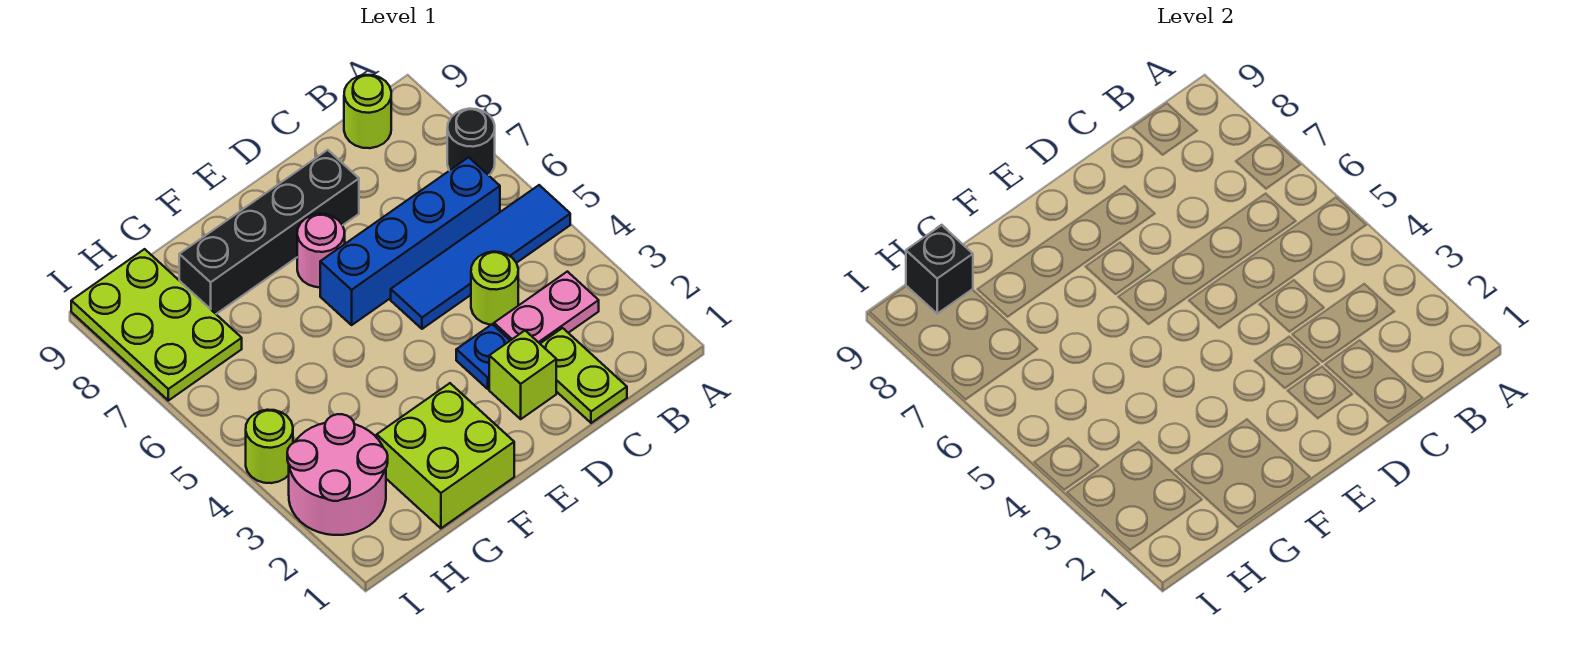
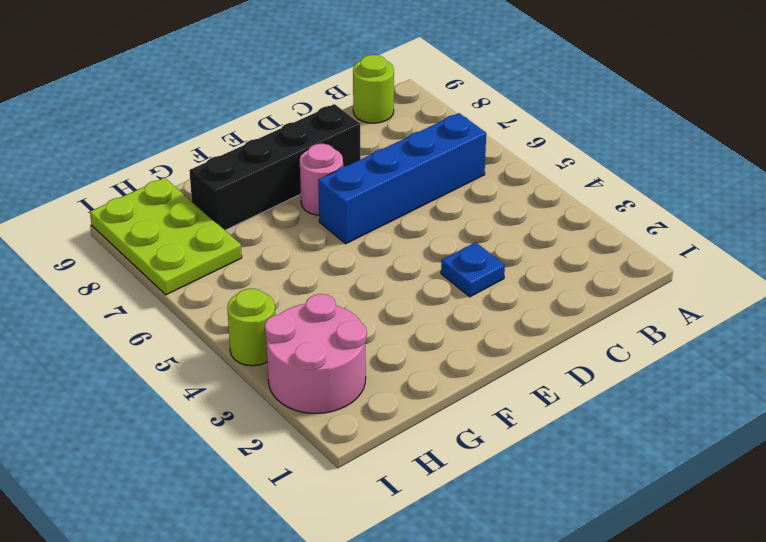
none -> blue tile A5:D5 level 1
none -> black round brick A7 level 1
none -> pink plate B3:C3 level 1

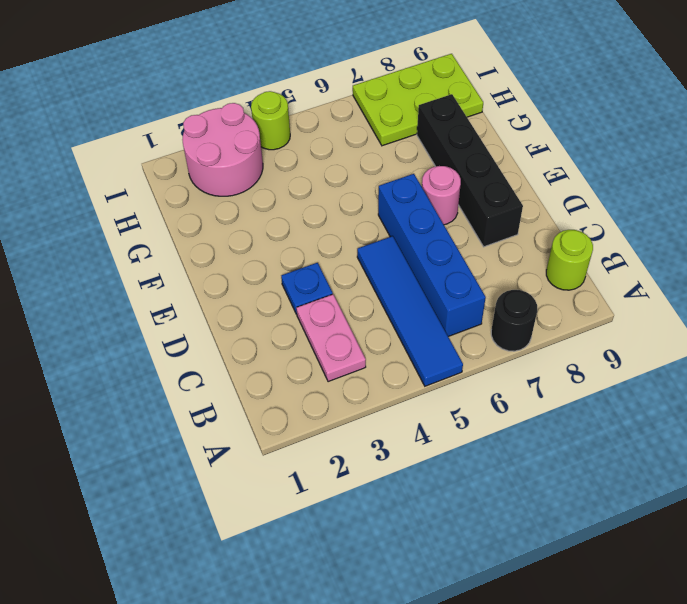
none -> lime plate C1:C2 level 1
none -> lime round brick C4 level 1
none -> lime brick D2 level 1

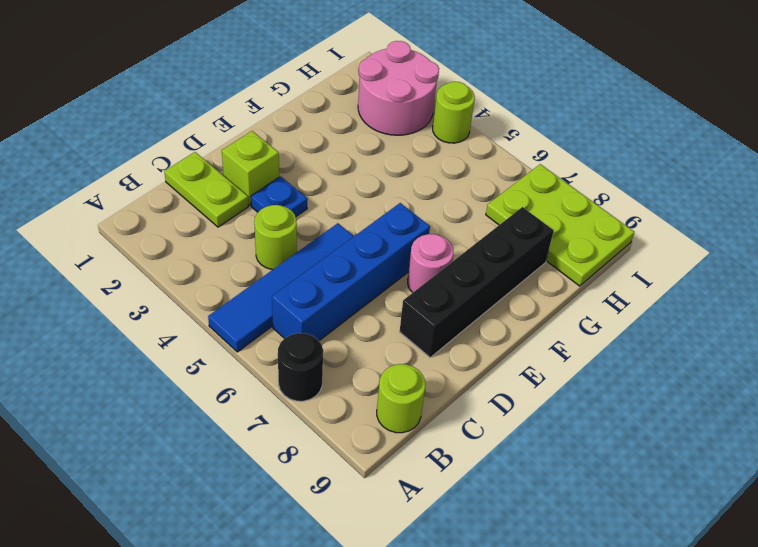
none -> pink plate B3:C3 level 1
none -> lime brick F1:G2 level 1
none -> black brick H9 level 2

